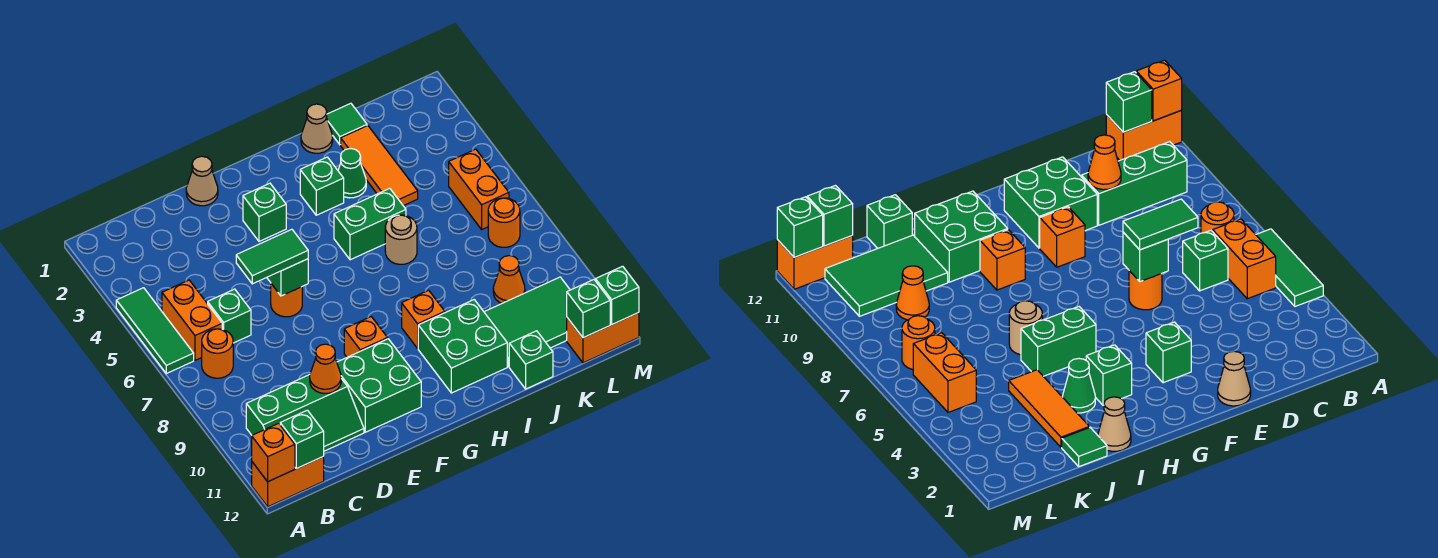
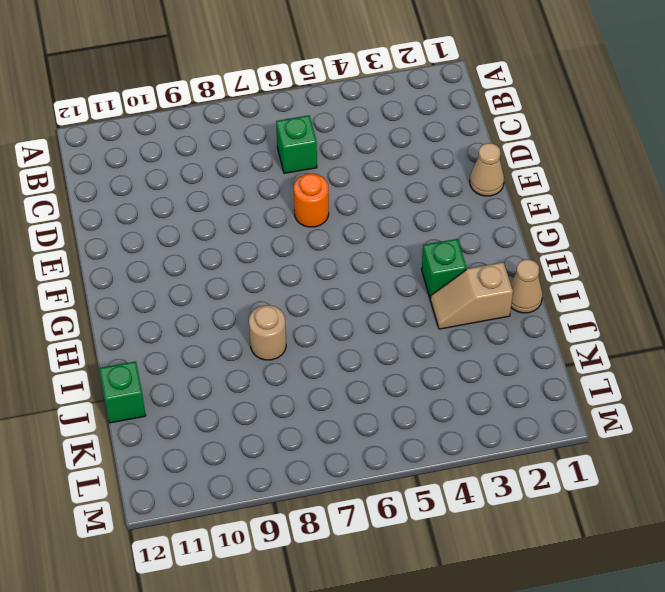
tan slope I2:I3 level 1 top 2 -> green cone I3 level 1
tan round brick I8 level 1 -> tan round brick I6 level 1
none -> green tile A4:A6 level 1
none -> orange brick A12:B12 level 1
none -> orange brick B5:B6 level 1
none -> orange round brick B7 level 1

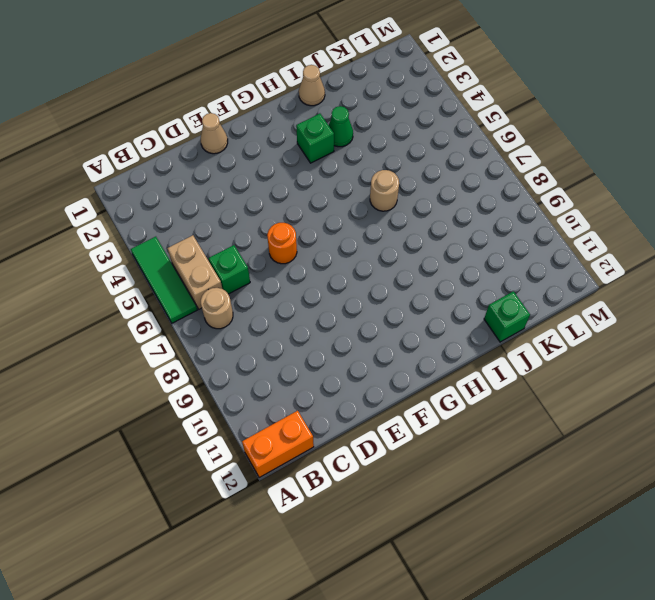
tan brick B5:B6 level 1 -> orange brick B5:B6 level 1
tan round brick B7 level 1 -> orange round brick B7 level 1
none -> green slope B10:D11 level 1 top 10
none -> green brick E10:F11 level 1
none -> green brick F3 level 1
none -> orange brick F9 level 1

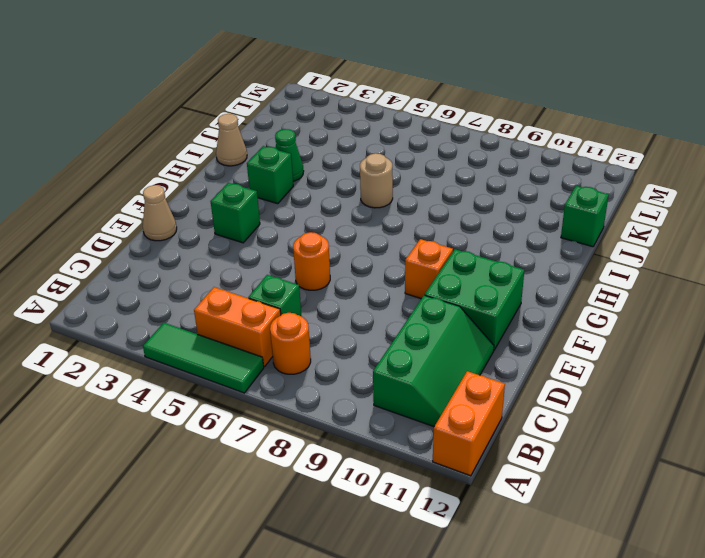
none -> green brick H5:I5 level 1
none -> orange brick H9 level 1
none -> green brick H10:I11 level 1
none -> green tile J1 level 1

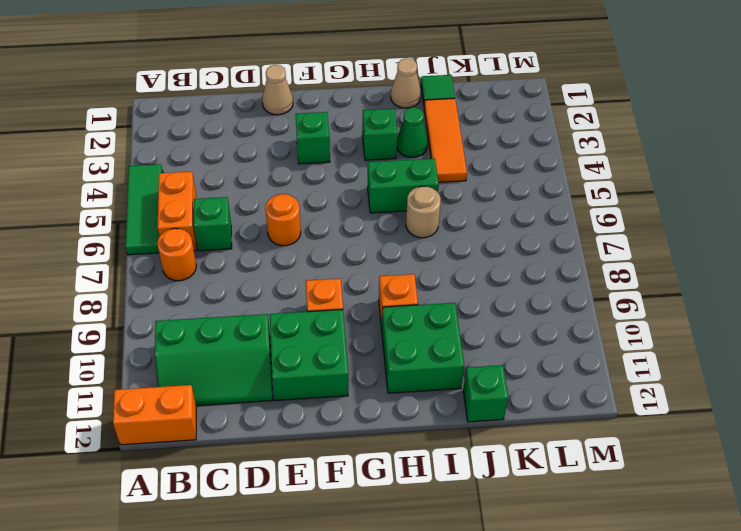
none -> green tile J10:L11 level 1
none -> orange cone K9 level 1
none -> orange brick L5:L6 level 1
none -> orange round brick L7 level 1

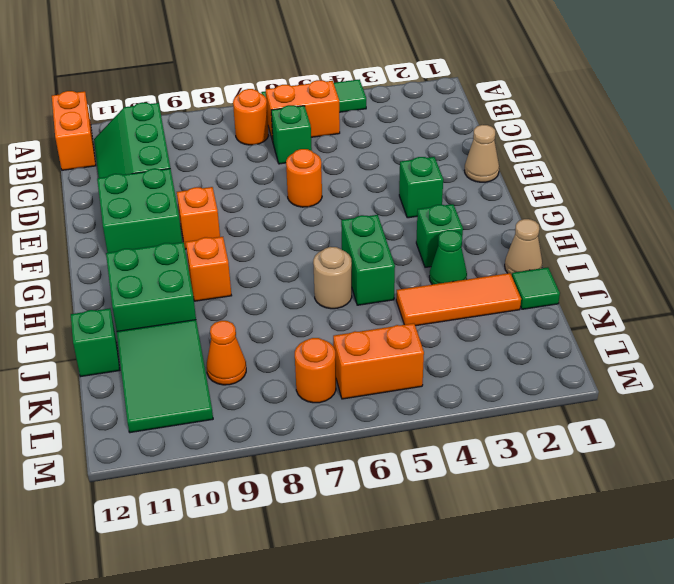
none -> orange brick L12:M12 level 1
none -> orange brick A12 level 2
none -> green brick B12 level 2
none -> orange cone D10 level 2

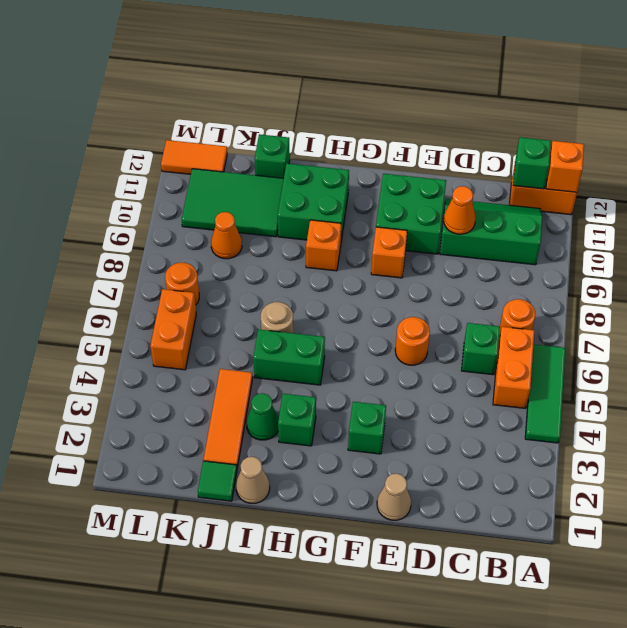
orange tile L12:M12 level 1 -> orange brick L12:M12 level 1
none -> green brick E6 level 2
none -> green brick L12 level 2
none -> green brick M12 level 2
none -> green tile D6:E6 level 3

